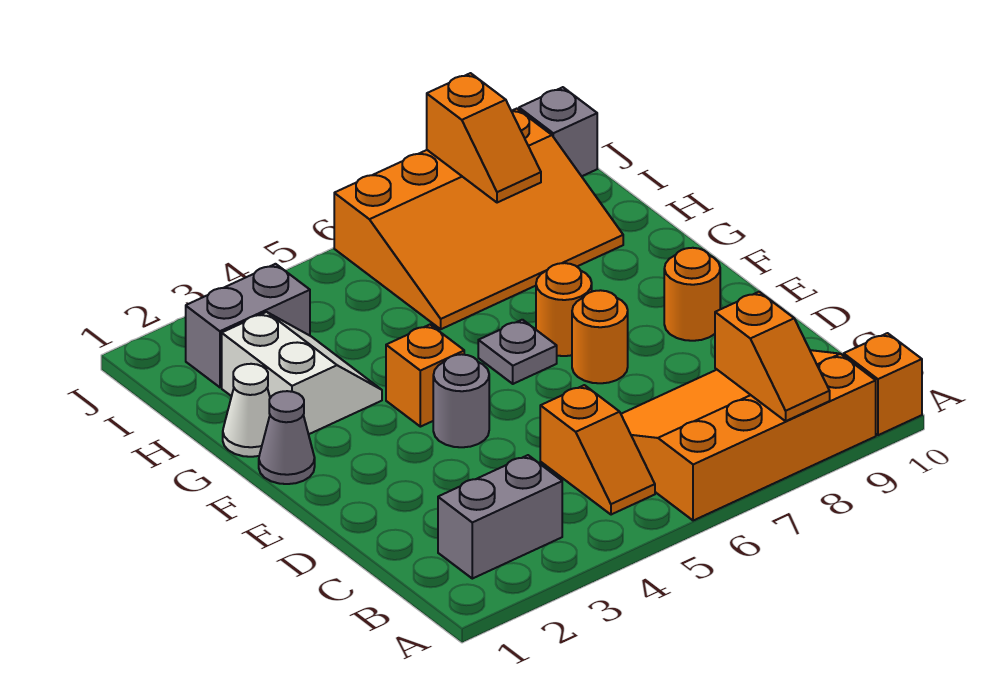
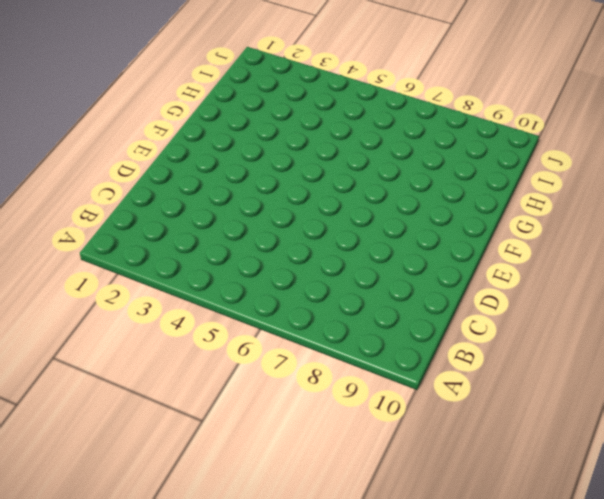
none -> orange slope A6:C9 level 1 top A
none -> orange brick A10 level 1
none -> grey brick B2:B3 level 1

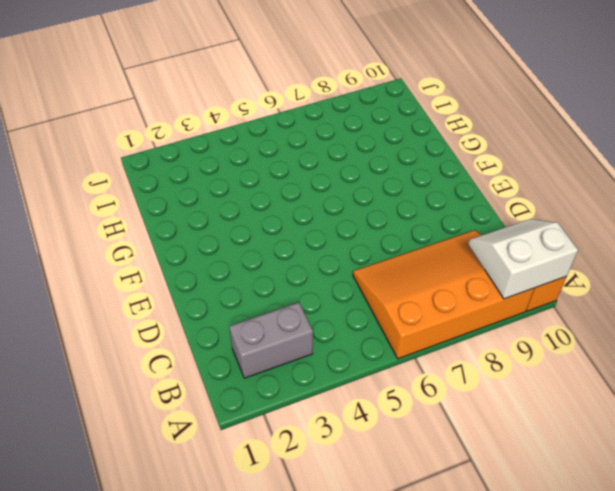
white slope A9:B10 level 2 top A -> white slope G2:H3 level 1 top 2
none -> orange slope B5:C5 level 1 top C
none -> grey round brick E4 level 1
none -> orange round brick E7 level 1

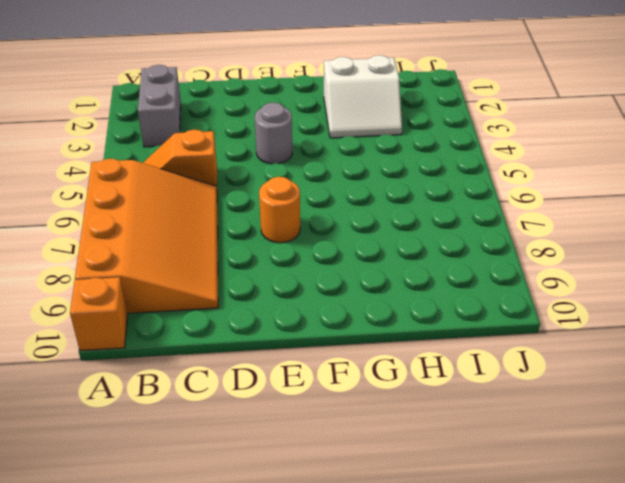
none -> orange round brick E9 level 1
none -> grey cone F1 level 1
none -> orange brick F4 level 1

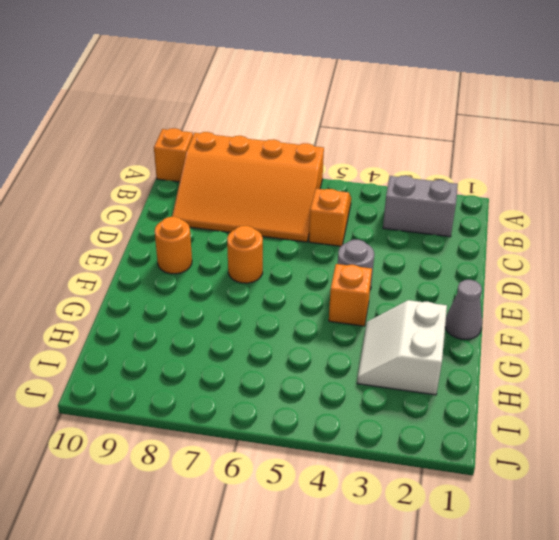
none -> grey plate F6 level 1
none -> orange round brick F7 level 1
none -> white cone G1 level 1

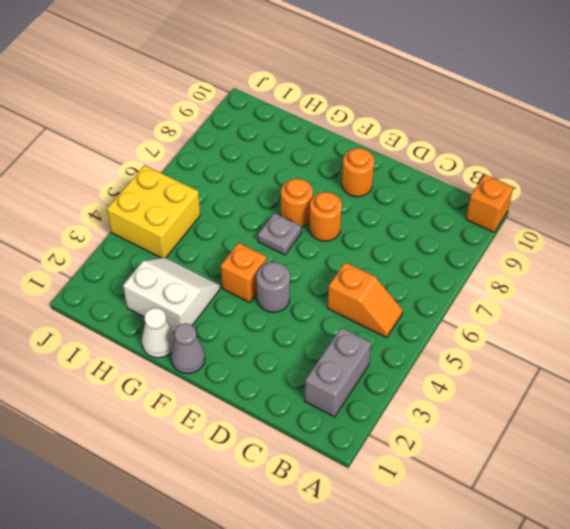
yellow brick I4:J5 level 1 -> none
none -> orange slope A6:C9 level 1 top A
none -> orange slope H6:J9 level 1 top J
none -> grey brick I2:I3 level 1

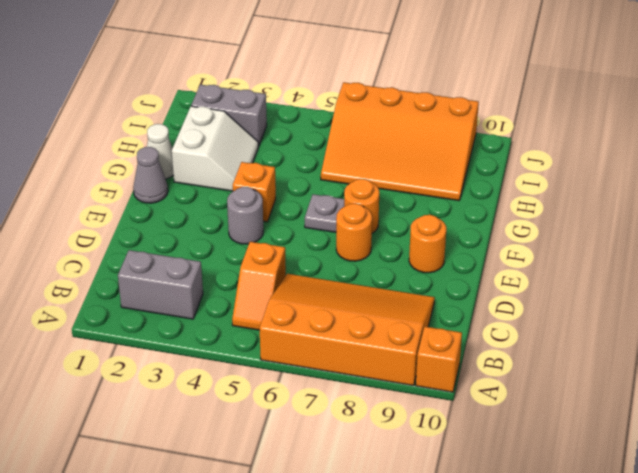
none -> grey brick J10 level 1
none -> orange slope A8:B8 level 2 top B
none -> orange slope I8:J8 level 2 top J

